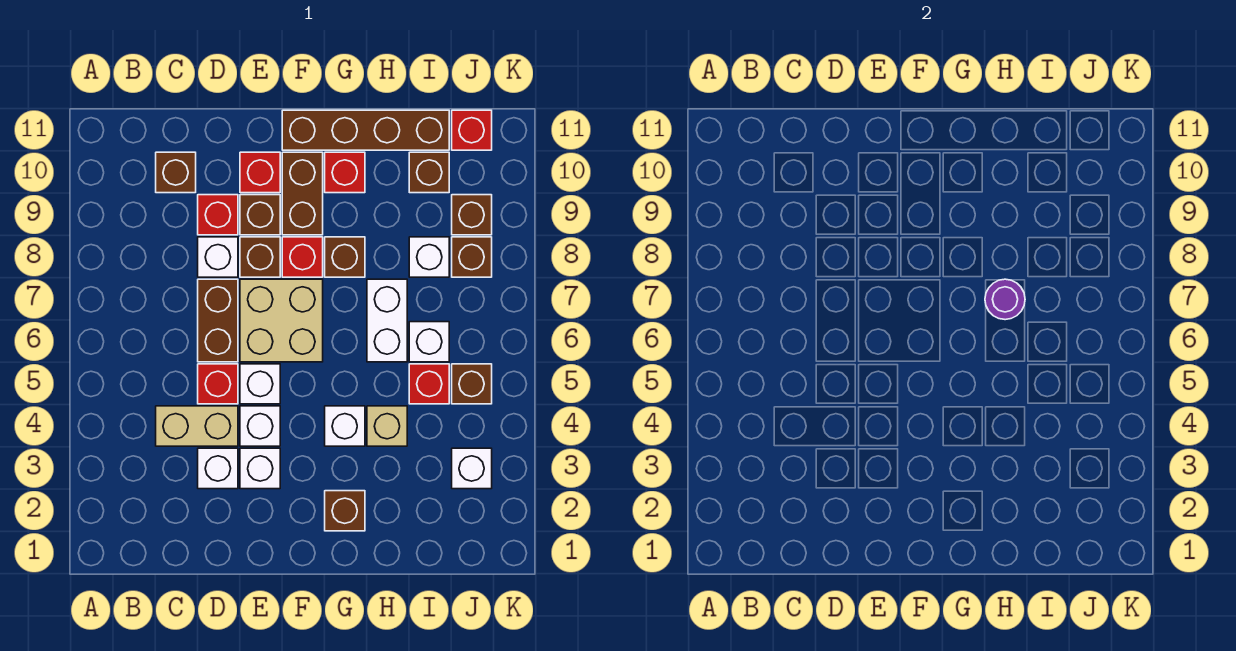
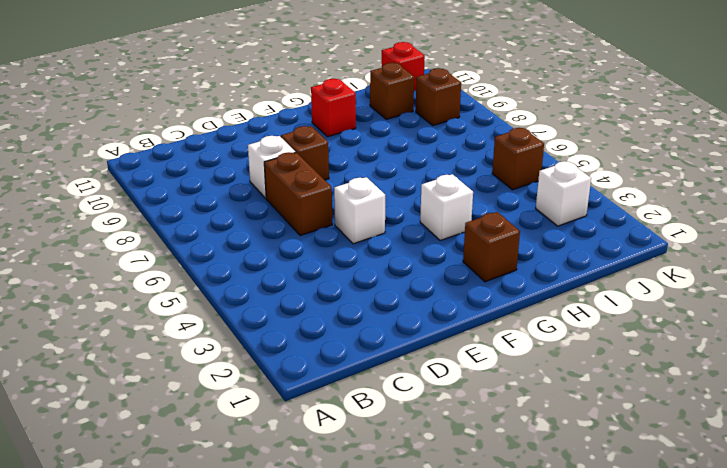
none -> tan brick C4:D4 level 1
none -> brown brick C10 level 1
none -> white brick D3 level 1
none -> red brick D5 level 1

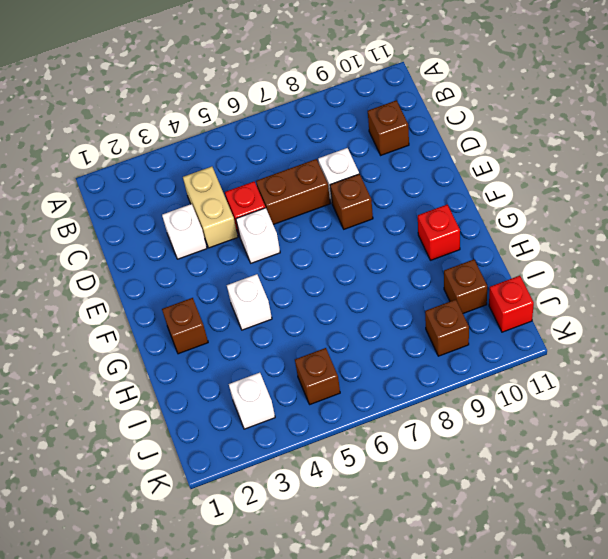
none -> red brick D9 level 1
none -> white brick E3 level 1
none -> white brick E4 level 1
none -> tan brick E6:F7 level 1

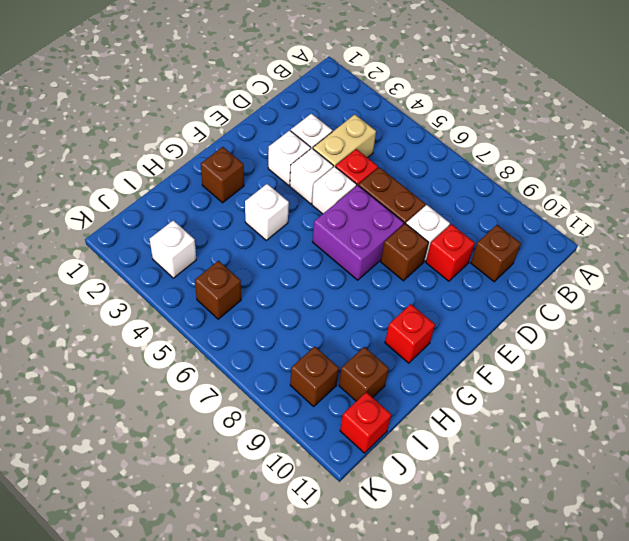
purple brick E6:F7 level 1 -> tan brick E6:F7 level 1
none -> brown brick E9 level 1
none -> red brick E10 level 1
none -> red brick F8 level 1
none -> brown brick F9:F10 level 1

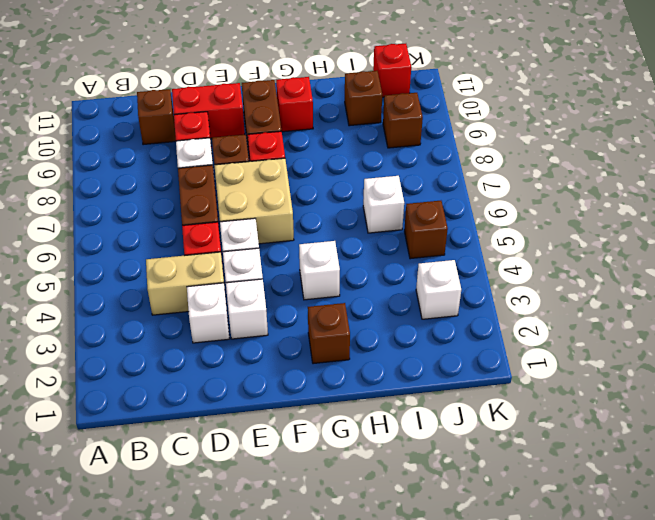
red brick D10:E10 level 1 -> red brick E10 level 1
none -> brown brick E9 level 1
none -> brown brick F11:I11 level 1
none -> brown brick G8 level 1
none -> tan brick H4 level 1

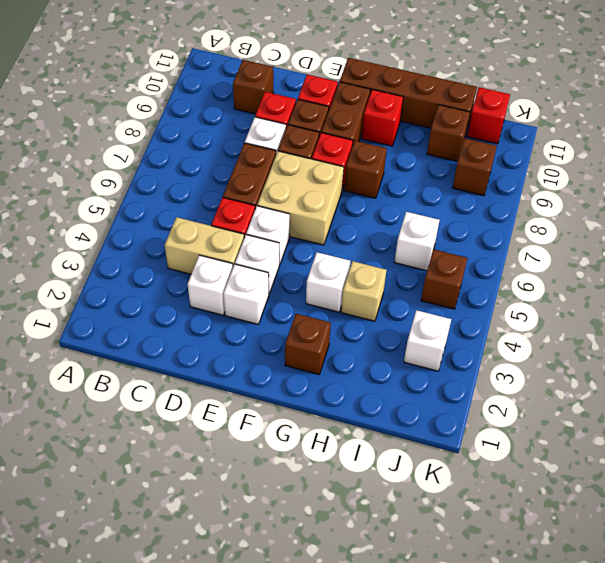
none -> white brick H6:H7 level 1
none -> red brick I5 level 1
none -> white brick I8 level 1
none -> brown brick J8 level 1

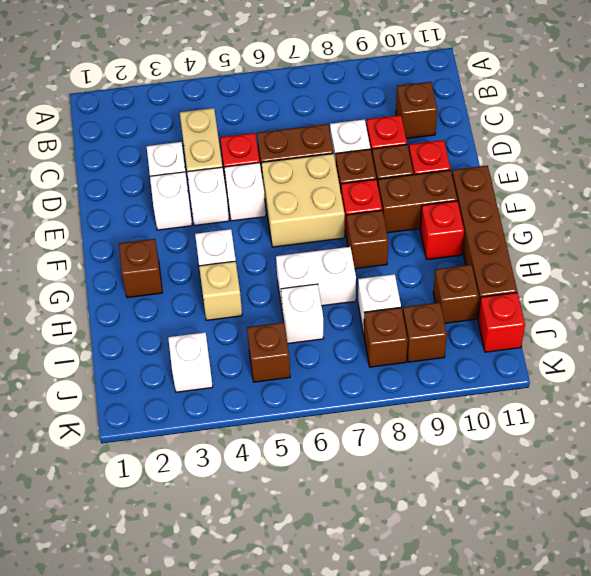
none -> red brick I5 level 1
none -> purple round brick H7 level 2

